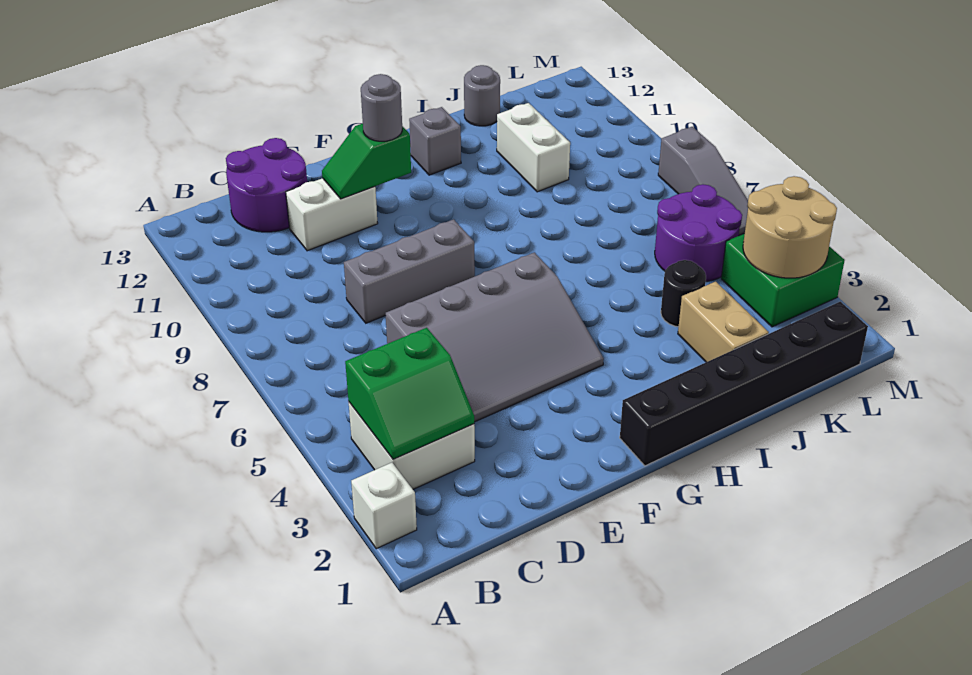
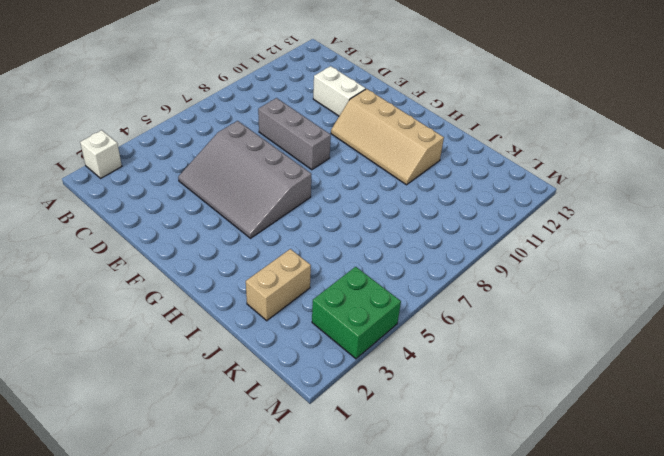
tan slope F10:I11 level 1 top 11 -> none
none -> white brick B3:C4 level 1
none -> purple round brick C12:D13 level 1
none -> black brick G1:L1 level 1

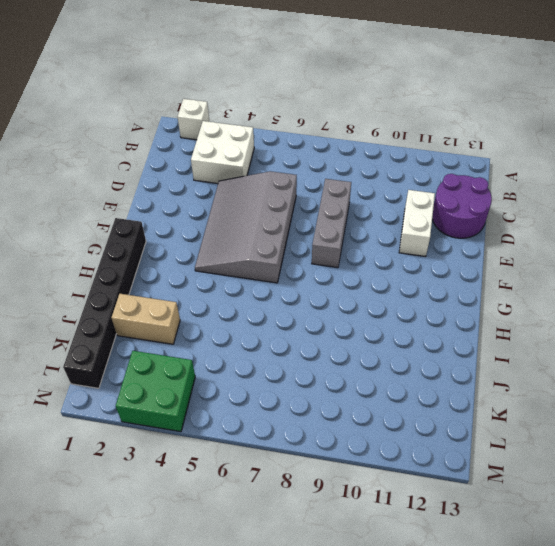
none -> grey brick H12 level 1
none -> black round brick J4 level 1
none -> white brick J10:J11 level 1

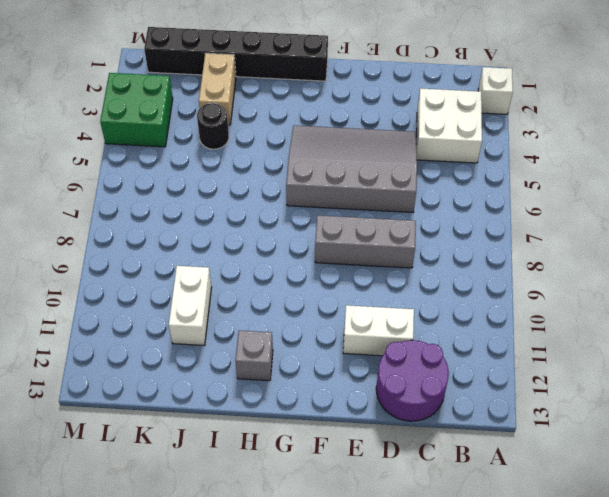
none -> grey round brick J13 level 1
none -> purple round brick K5:L6 level 1
none -> grey slope M6:M8 level 1 top 8

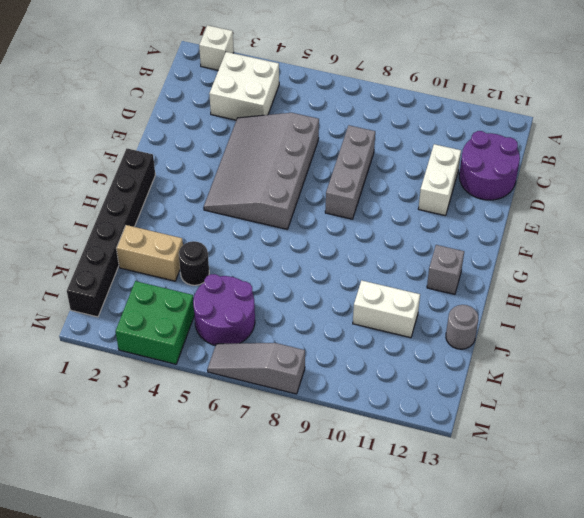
none -> green slope B3:C4 level 2 top 4
none -> green slope E11:F11 level 2 top F
none -> tan round brick L3:M4 level 2

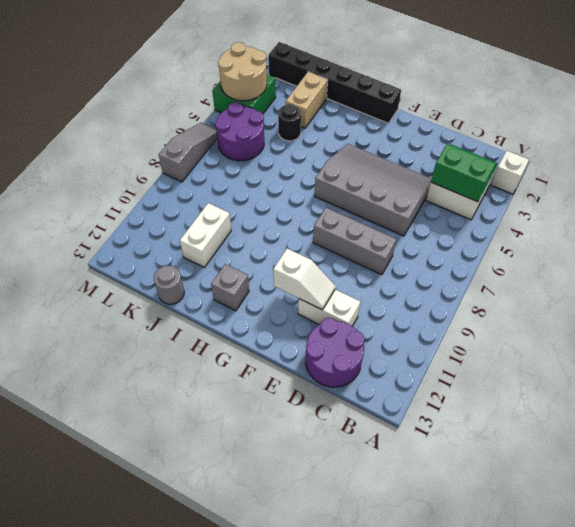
white slope E11:F11 level 2 top F -> green slope E11:F11 level 2 top F
none -> grey round brick F11 level 3

